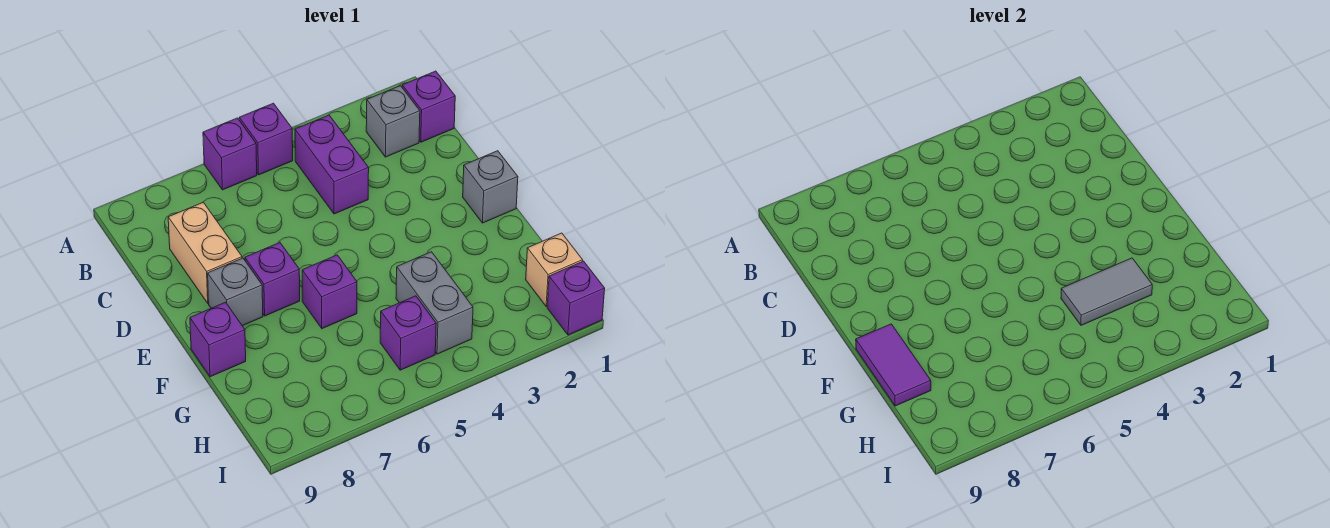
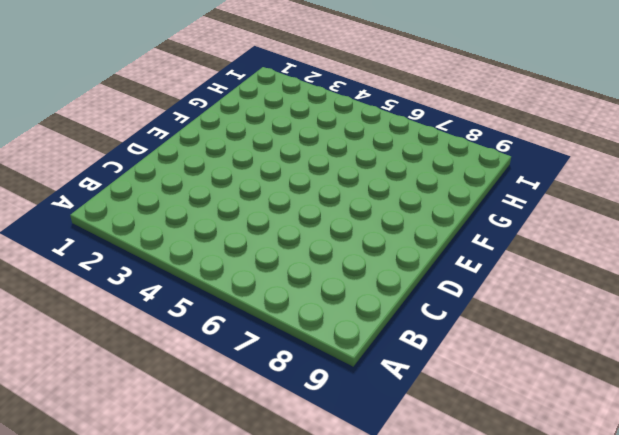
none -> purple brick A5 level 1
none -> purple brick A6 level 1
none -> purple brick B1 level 1

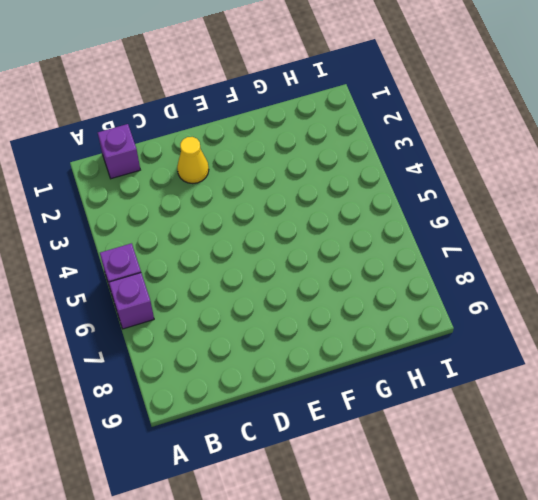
yellow cone D2 level 1 -> none
none -> grey brick B2 level 1
none -> purple brick B4:C4 level 1
none -> tan brick C8:D8 level 1

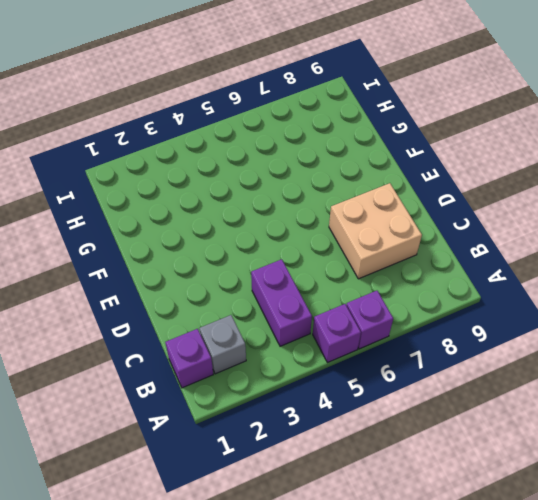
tan brick C7:D8 level 1 -> tan brick C8:D8 level 1
none -> grey brick E1 level 1
none -> purple brick E7 level 1
none -> grey brick E8 level 1

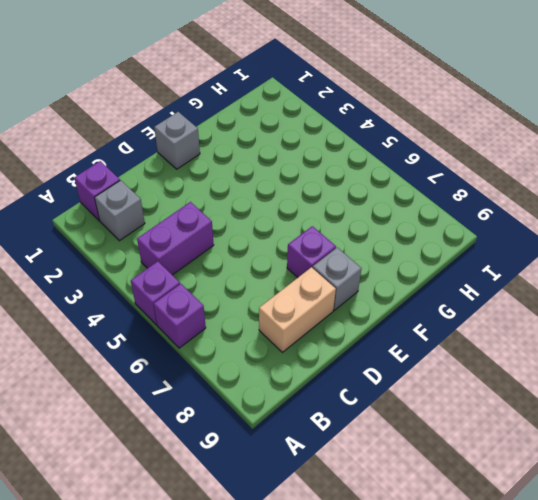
none -> purple brick F6 level 1
none -> purple brick F9 level 1
none -> grey brick G4:H4 level 1

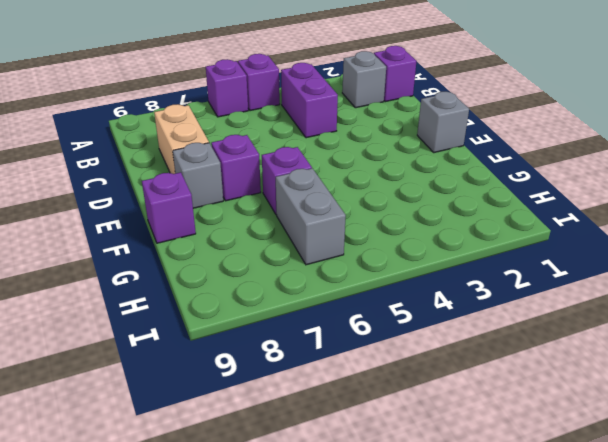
grey brick G6:H6 level 1 -> grey brick G4:H4 level 1
none -> tan brick H1 level 1
none -> purple brick H5 level 1
none -> purple brick I1 level 1

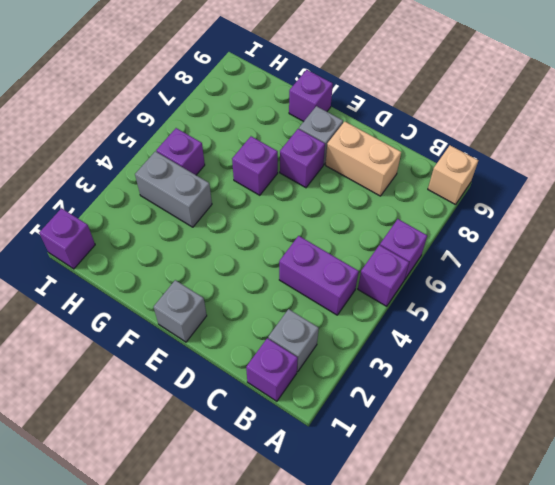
tan brick A9 level 1 -> tan brick H1 level 1
none -> purple tile F9:G9 level 2
none -> grey tile G3:G4 level 2

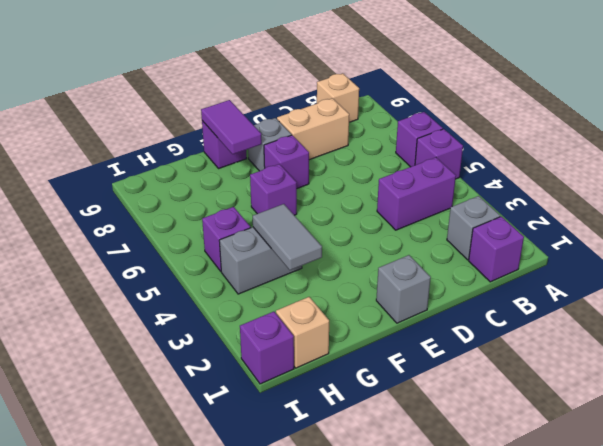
tan brick B9 level 1 -> none
purple tile F8:F9 level 2 -> purple tile F9:G9 level 2

